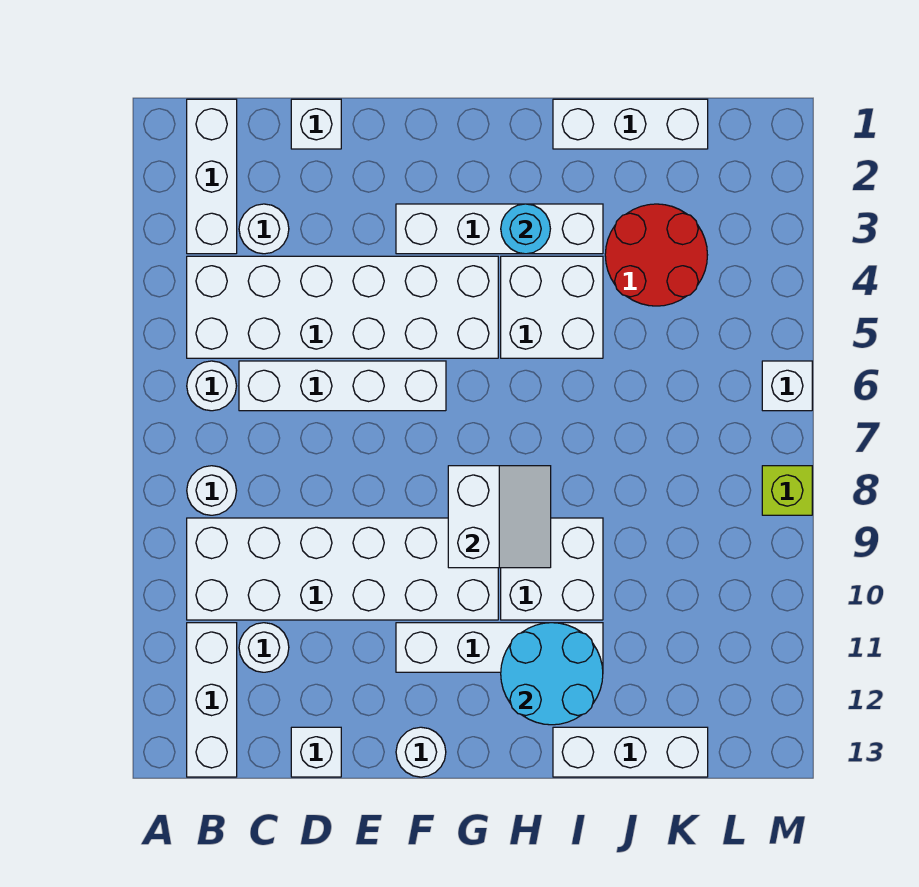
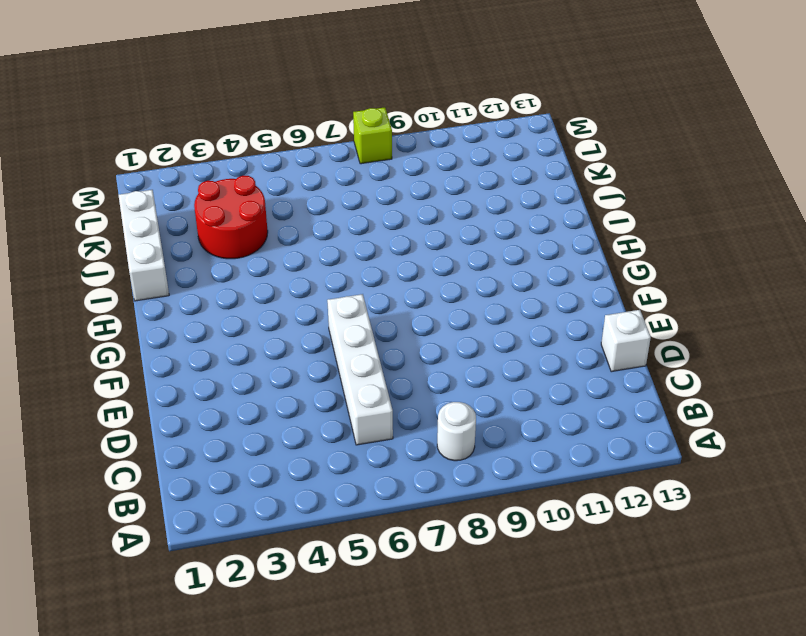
none -> white brick B1:B3 level 1
none -> white brick B4:G5 level 1
none -> white round brick B6 level 1

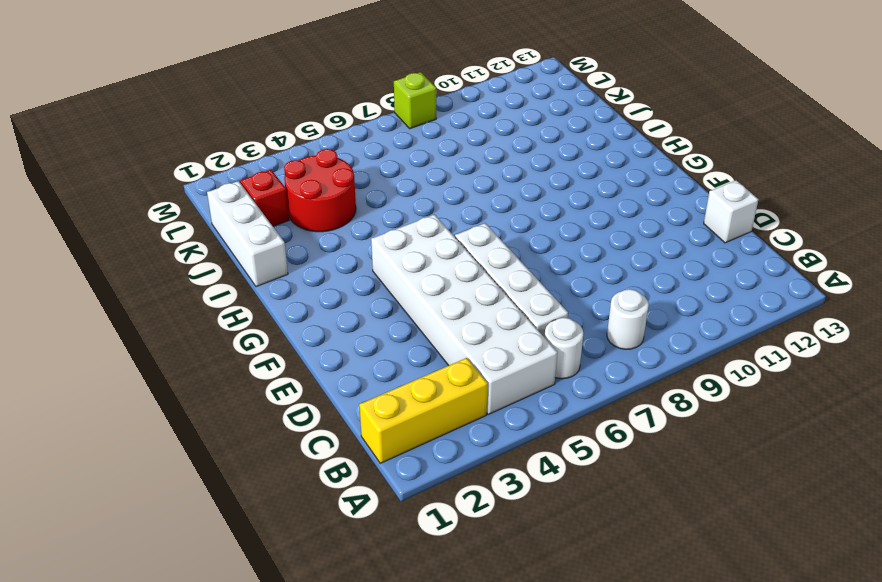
yellow brick B1:B3 level 1 -> white brick B1:B3 level 1
red brick K2 level 1 -> none
none -> white brick B9:G10 level 1
none -> white brick B11:B13 level 1
none -> white round brick C3 level 1

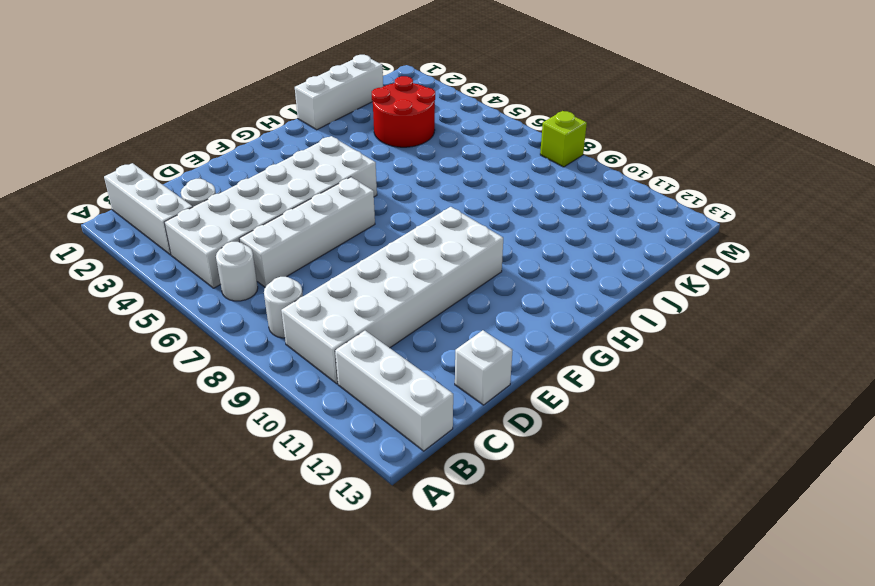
none -> white round brick C11 level 1
none -> white brick D1 level 1
none -> white brick F3:I3 level 1

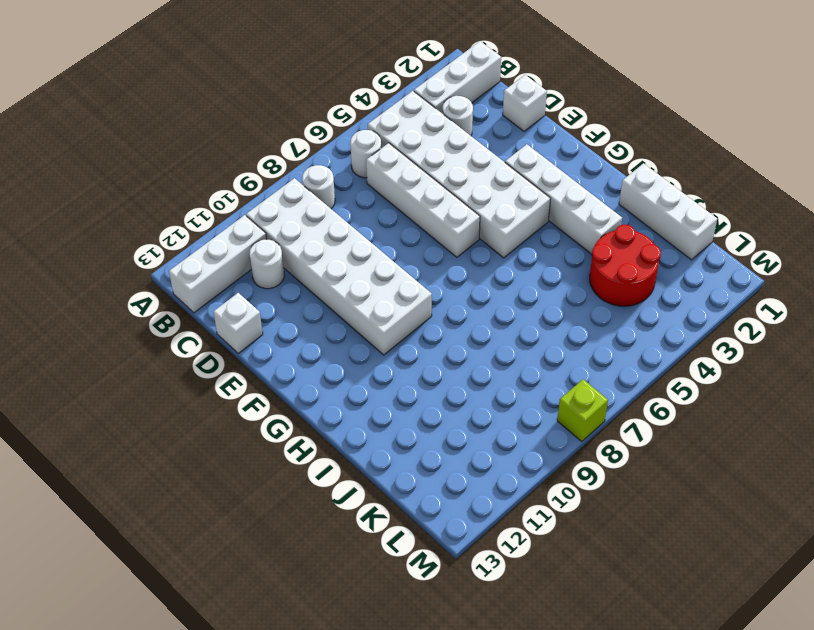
none -> white brick F11:I11 level 1
none -> white round brick F13 level 1
none -> white brick H4:I5 level 1

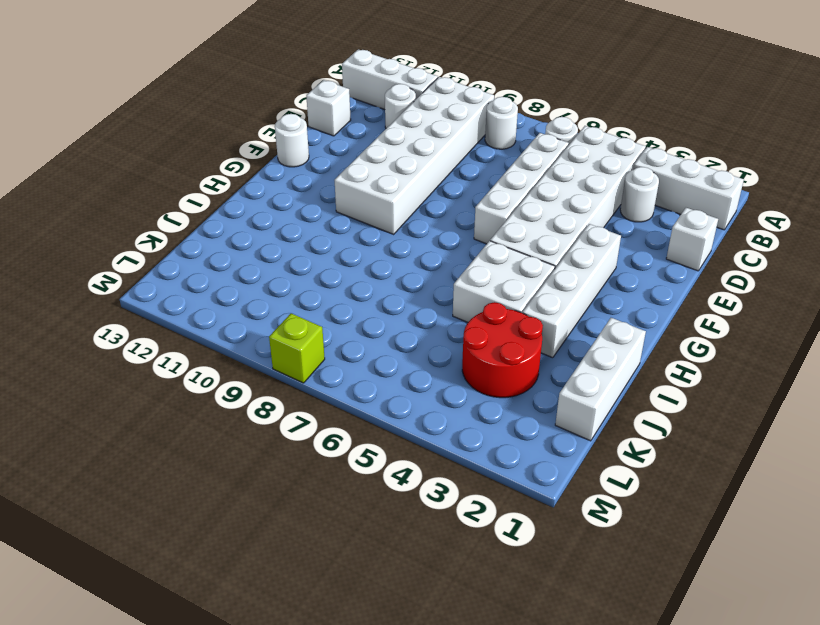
none -> white brick F11:I11 level 1
none -> white brick H9:I10 level 1
none -> white brick I13:K13 level 1

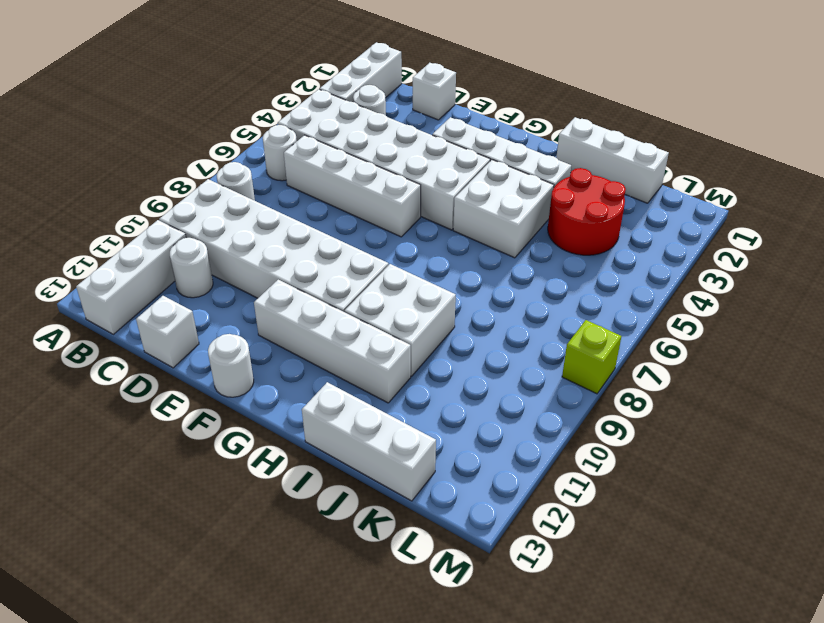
none -> white brick M6 level 1
none -> white slope G8:H9 level 2 top G
none -> cyan round brick H3 level 2

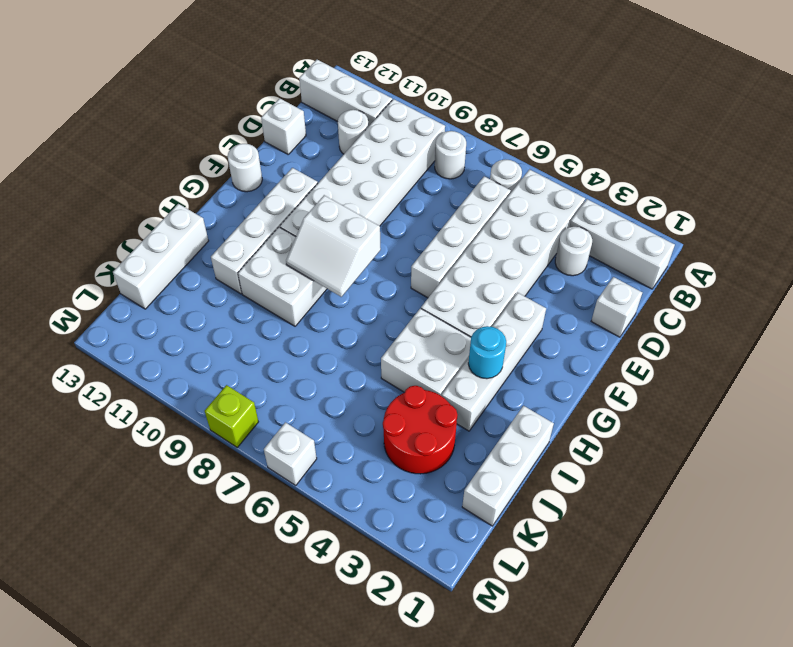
none -> cyan round brick H11:I12 level 2

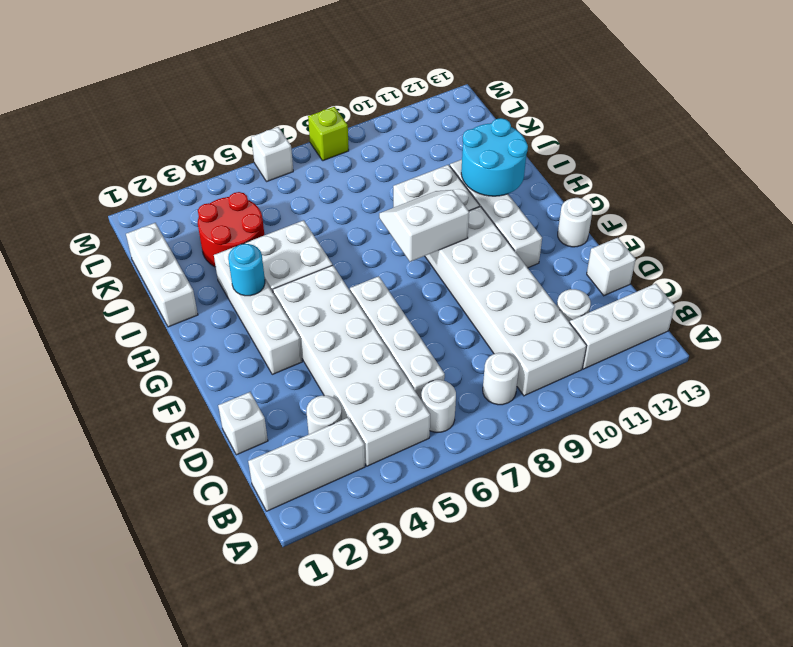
none -> white brick I13:K13 level 1

